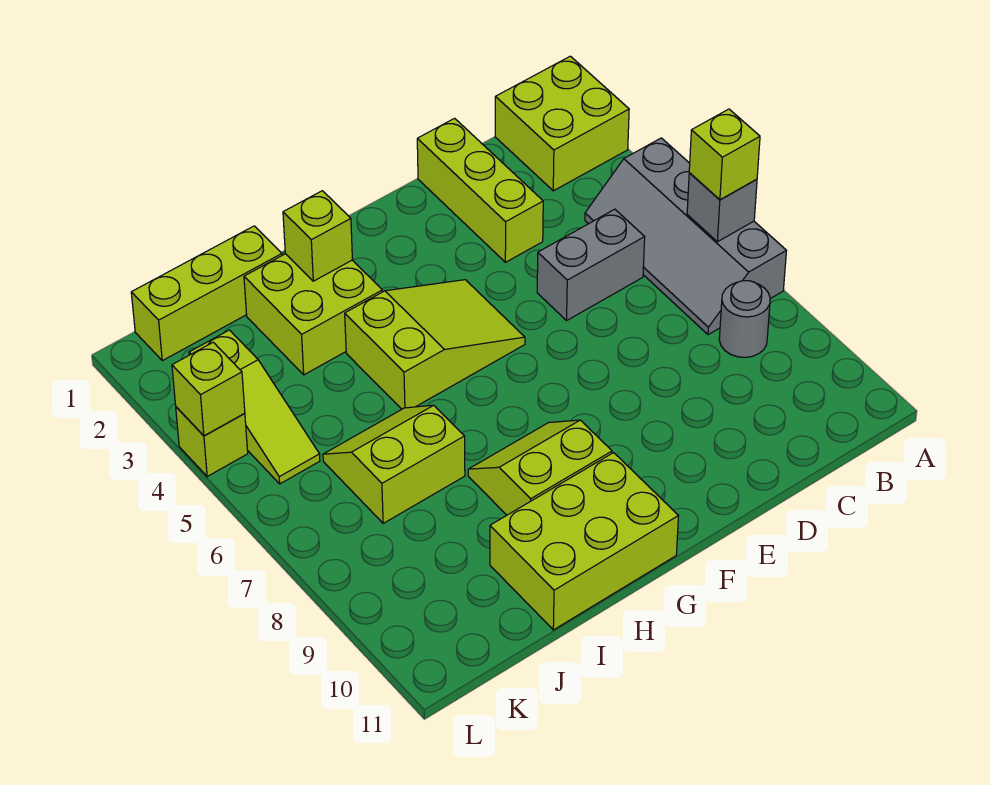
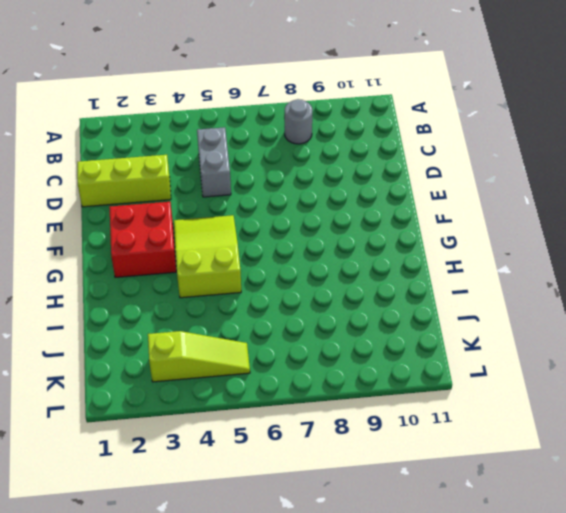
red brick F2:G3 level 1 -> none
none -> lime brick A1:B2 level 1
none -> grey slope A4:B7 level 1 top A
none -> lime slope G8:H9 level 1 top 9

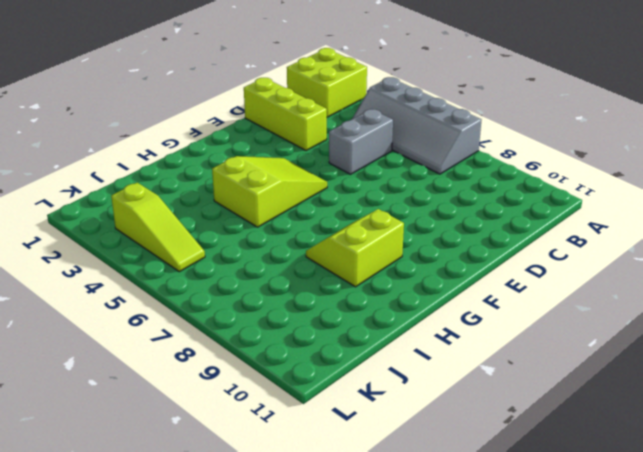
none -> grey round brick B8 level 1
none -> lime brick G10:I11 level 1
none -> lime brick H2:I3 level 1

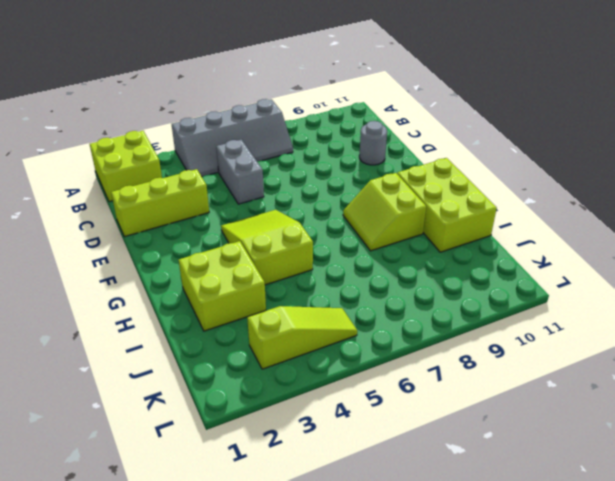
grey round brick D10 level 1 -> grey round brick B8 level 1
none -> lime brick I1:K1 level 1
none -> lime slope I6:J7 level 1 top 7
none -> lime brick L4 level 1

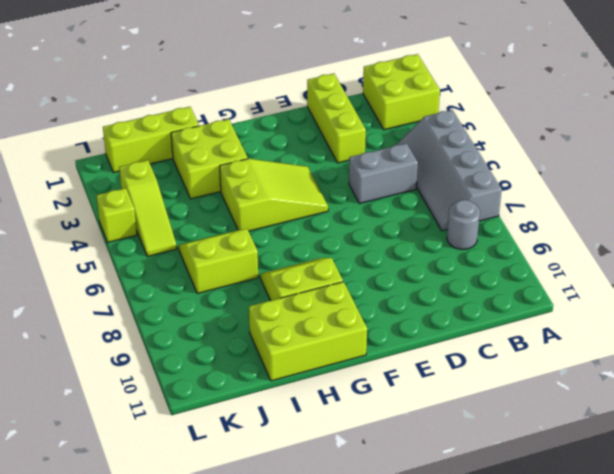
none -> grey brick A6 level 2
none -> lime brick H2 level 2
none -> lime brick L4 level 2

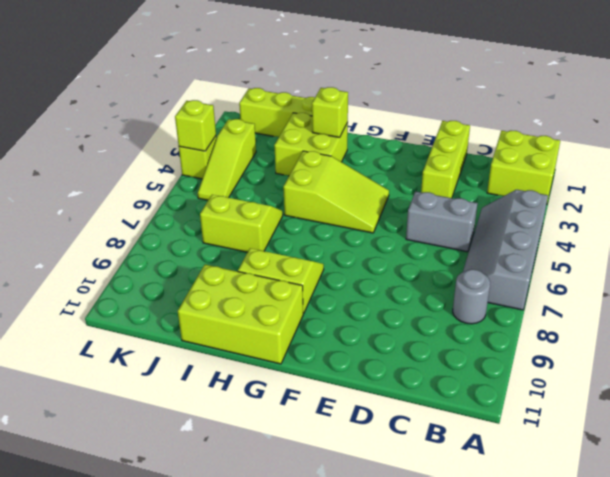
none -> grey brick A6 level 2
none -> lime brick A6 level 3

